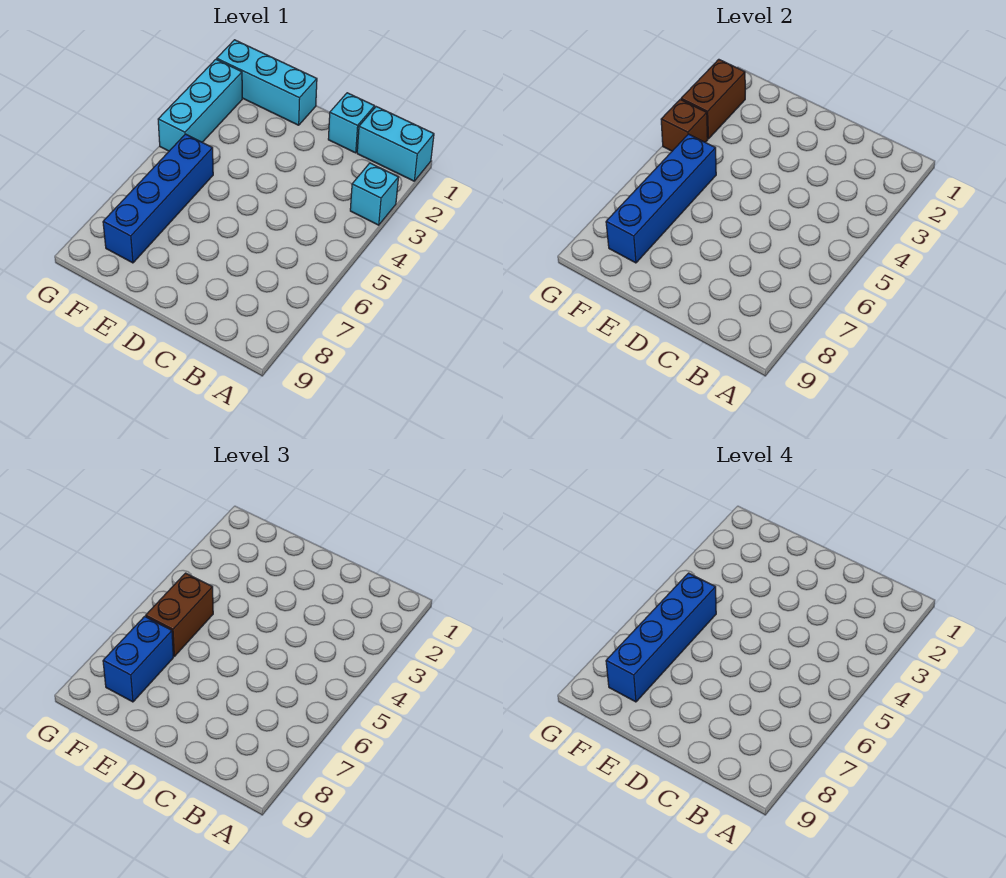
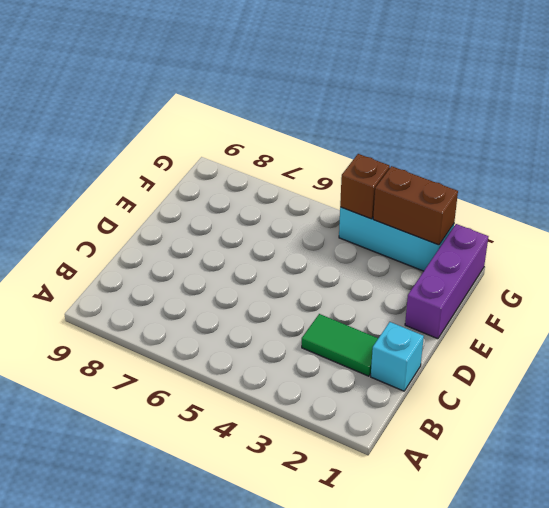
green tile C2:C3 level 1 -> none
purple brick E1:G1 level 1 -> cyan brick E1:G1 level 1
none -> cyan brick A1:B1 level 1
none -> cyan brick A3 level 1
none -> blue brick F5:F8 level 1

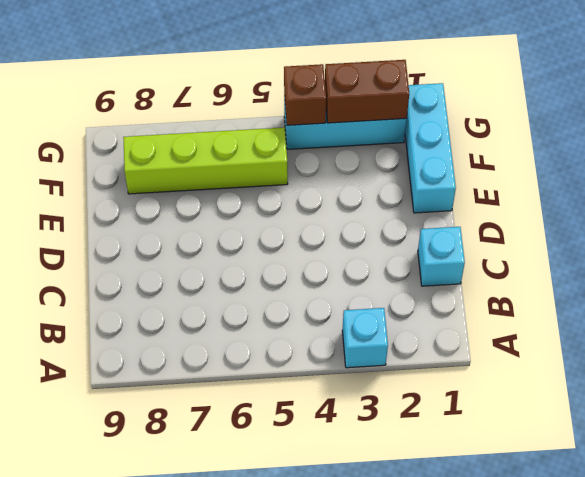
lime brick F5:F8 level 1 -> blue brick F5:F8 level 1
none -> cyan brick A1:B1 level 1
none -> blue brick F5:F8 level 2
none -> brown brick F5:F6 level 3

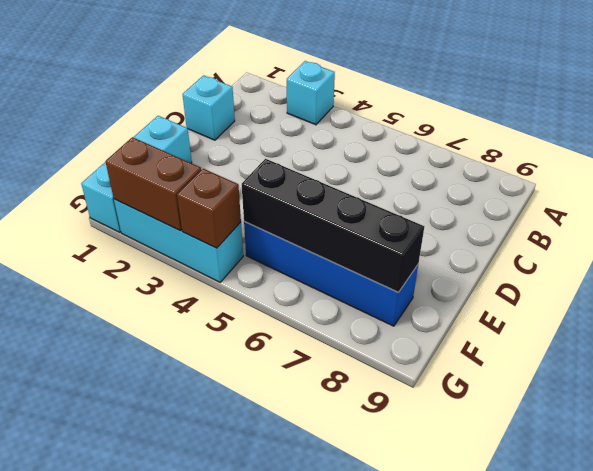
black brick F5:F8 level 2 -> blue brick F5:F8 level 2
none -> cyan brick A1:B1 level 1
none -> brown brick F5:F6 level 3
none -> blue brick F7:F8 level 3

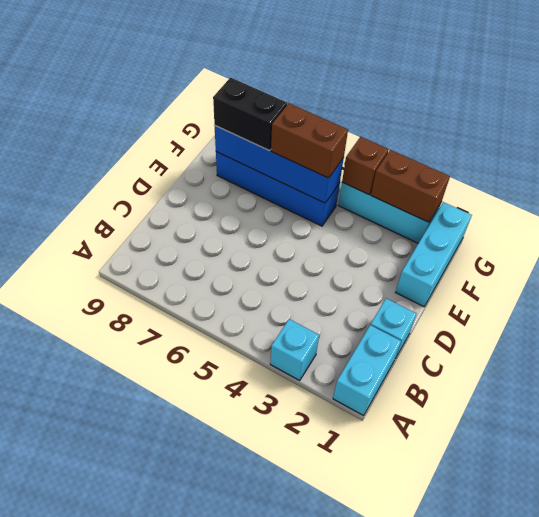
black brick F7:F8 level 3 -> blue brick F7:F8 level 3
none -> blue brick F5:F8 level 4

